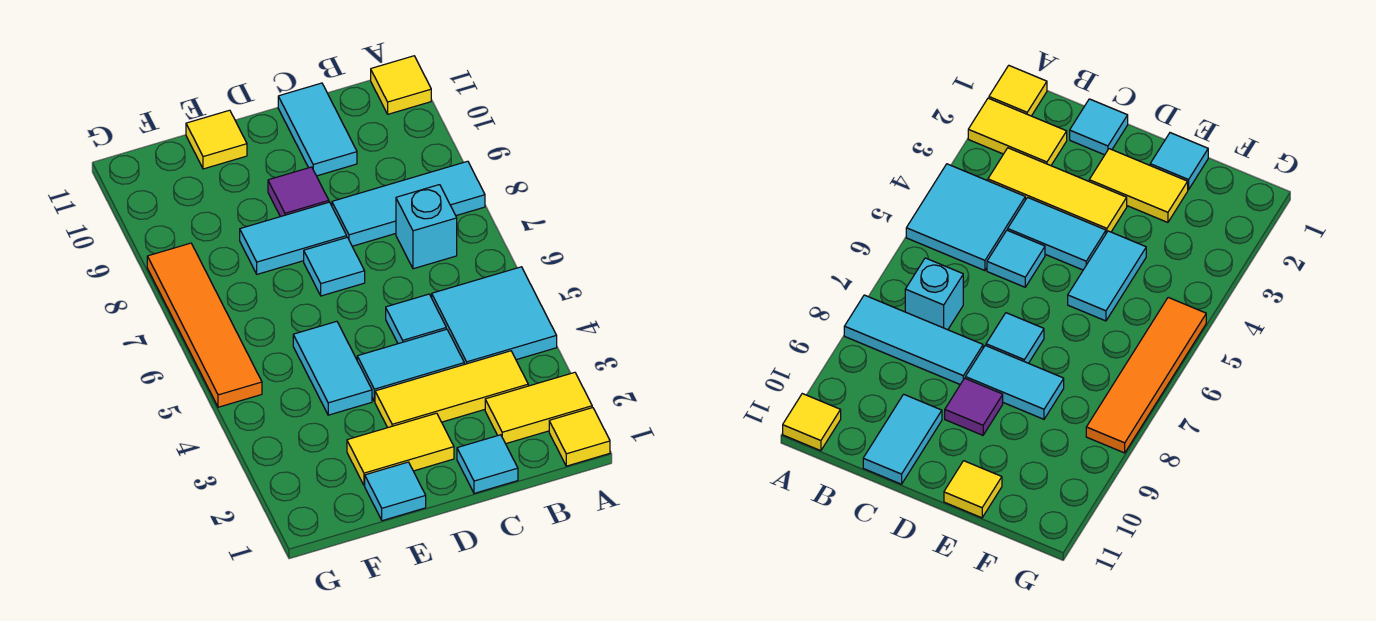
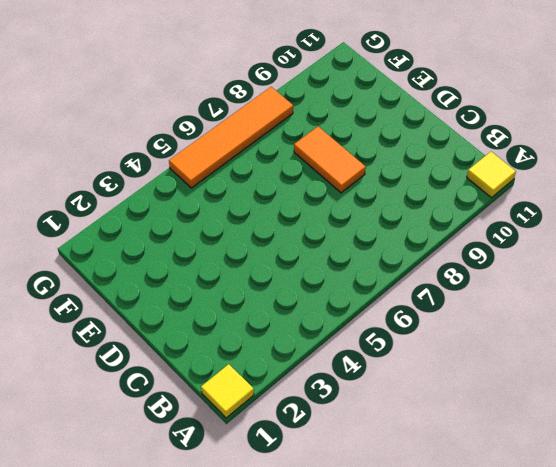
orange tile D8:E8 level 1 -> cyan tile D8:E8 level 1
none -> yellow tile A2:B2 level 1
none -> cyan tile A4:B5 level 1
none -> cyan tile A8:C8 level 1

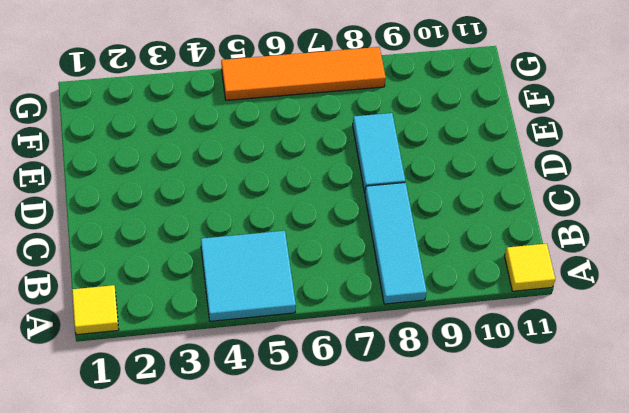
none -> yellow tile A2:B2 level 1
none -> yellow tile B3:D3 level 1
none -> cyan brick B7 level 1

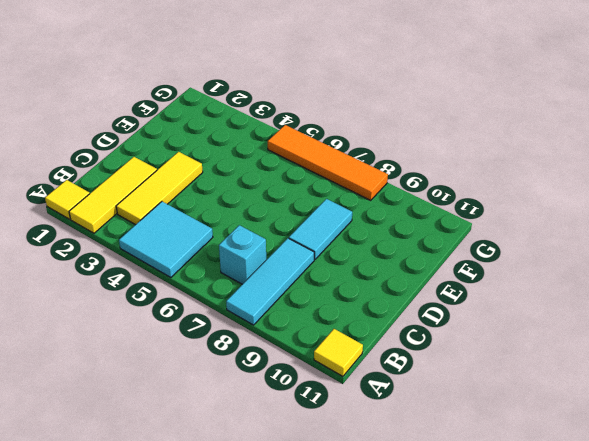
yellow tile A2:C2 level 1 -> yellow tile A2:B2 level 1
none -> cyan tile C1 level 1
none -> cyan tile C4:D4 level 1
none -> cyan tile C5 level 1

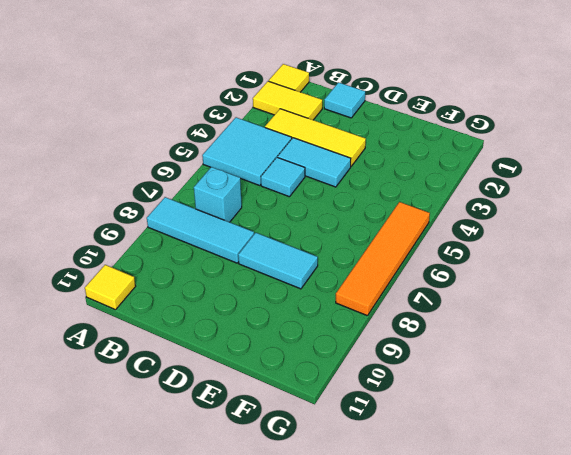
none -> cyan tile C10:C11 level 1
none -> yellow tile D2:E2 level 1
none -> cyan tile D7 level 1

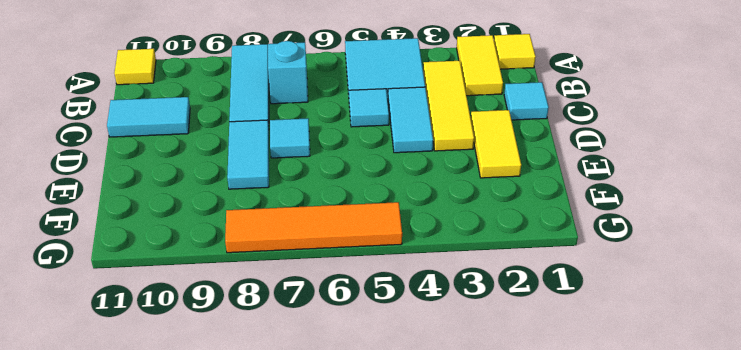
none -> purple tile D9 level 1
none -> cyan tile E1 level 1
none -> cyan tile E4:E5 level 1

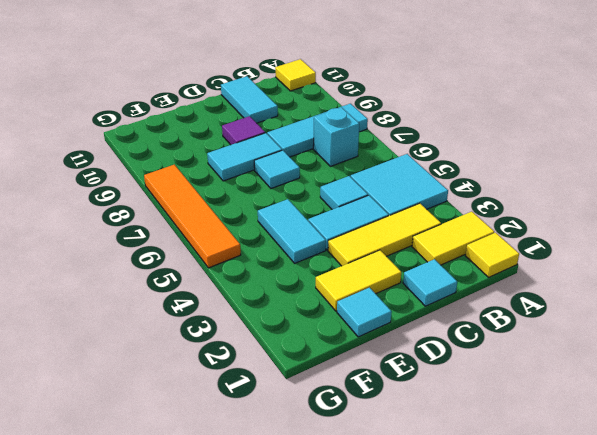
none -> yellow tile E11 level 1

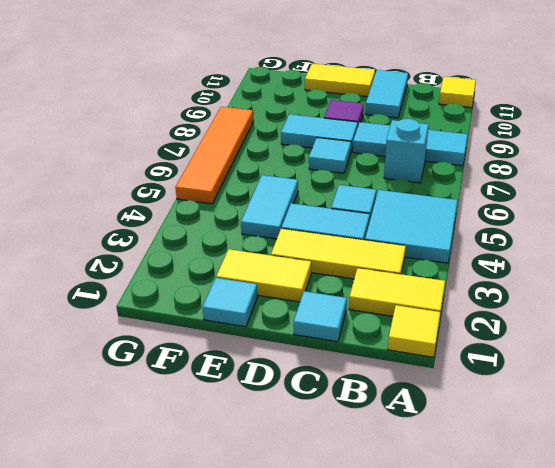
yellow tile D11:E11 level 1 -> yellow tile E11 level 1

